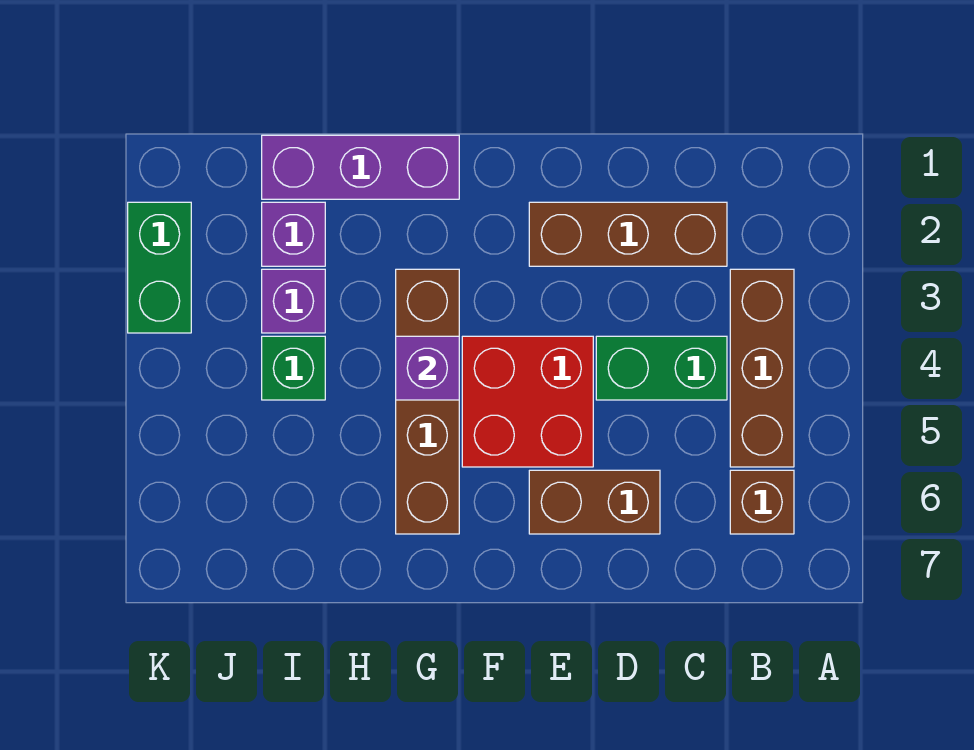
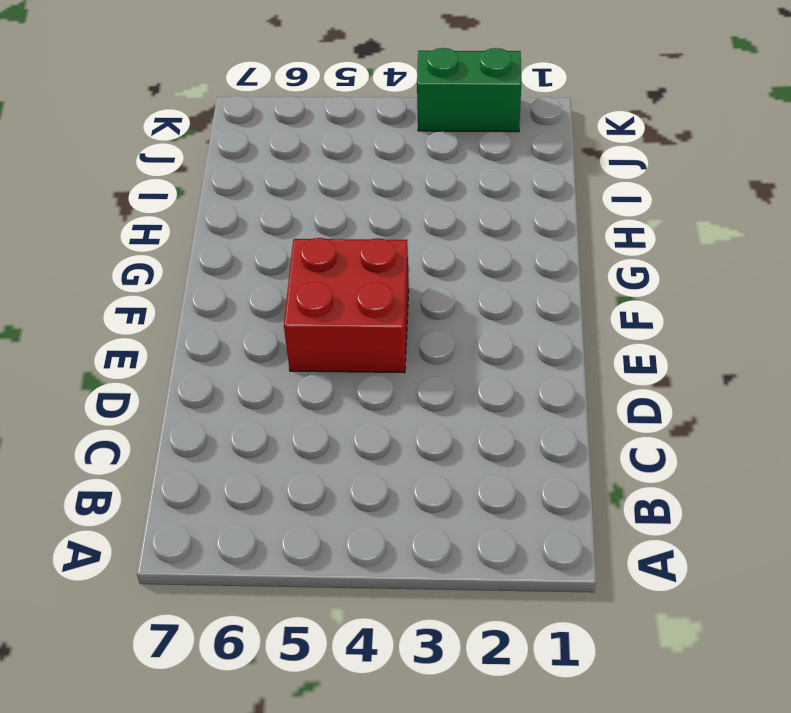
none -> brown brick B3:B5 level 1
none -> brown brick B6 level 1
none -> brown brick C2:E2 level 1

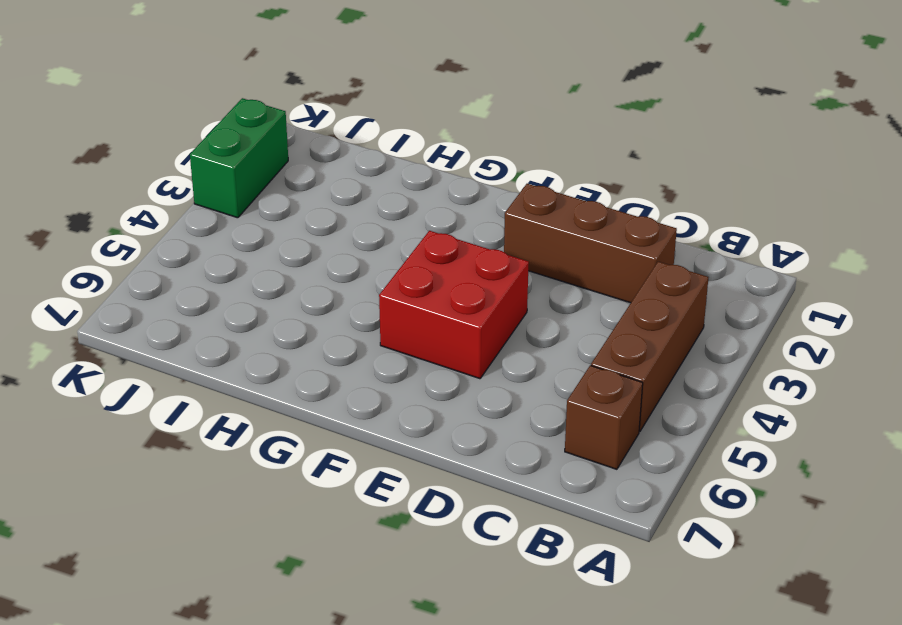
none -> green brick C4:D4 level 1
none -> brown brick D6:E6 level 1
none -> purple brick G1:I1 level 1

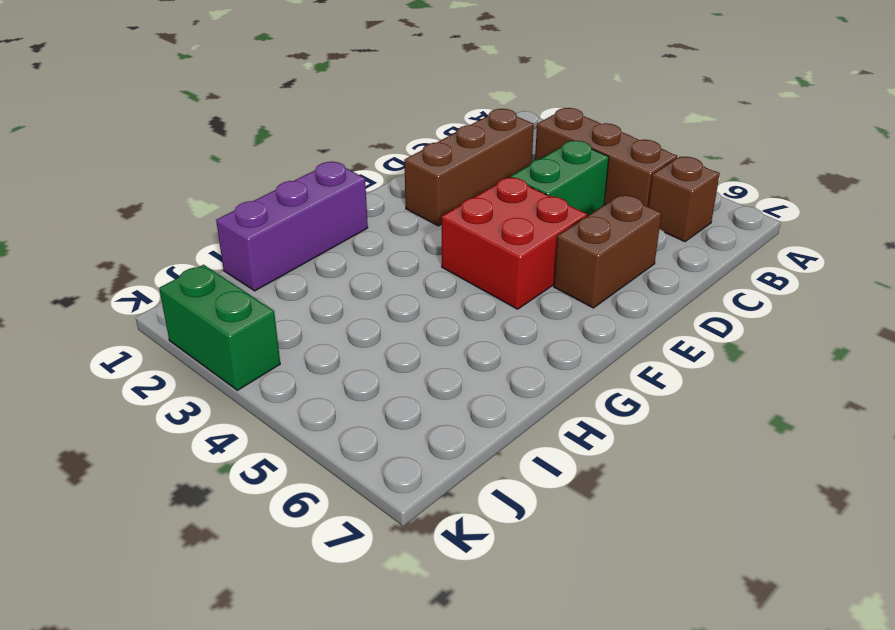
none -> brown brick G3:G6 level 1
none -> purple brick I2 level 1
none -> purple brick I3 level 1

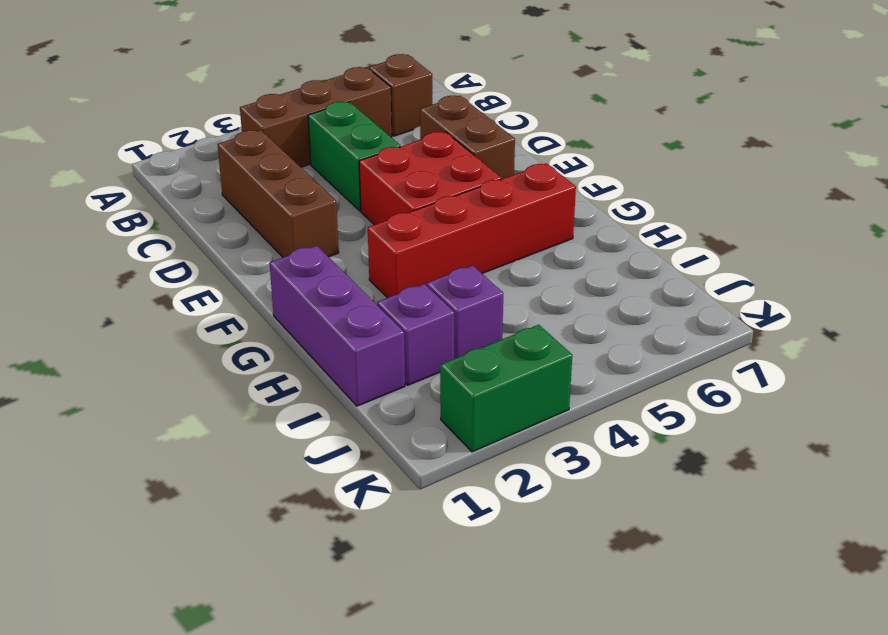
red brick G3:G6 level 1 -> brown brick G3:G6 level 1
none -> green brick I4 level 1
none -> purple brick G4 level 2

